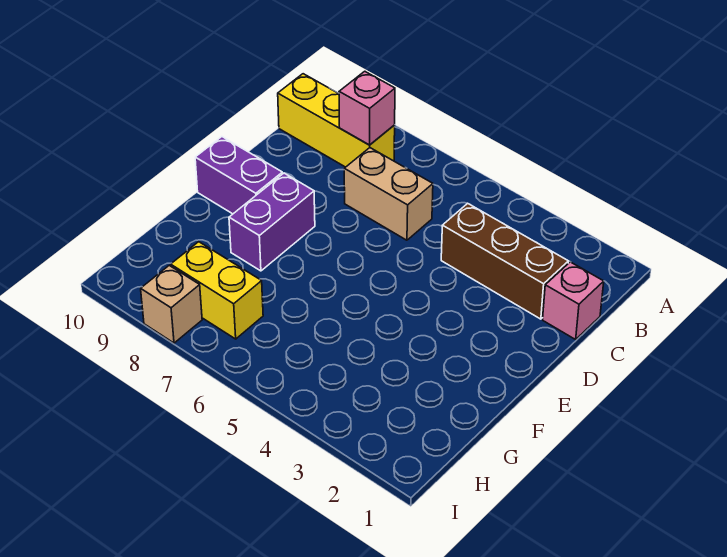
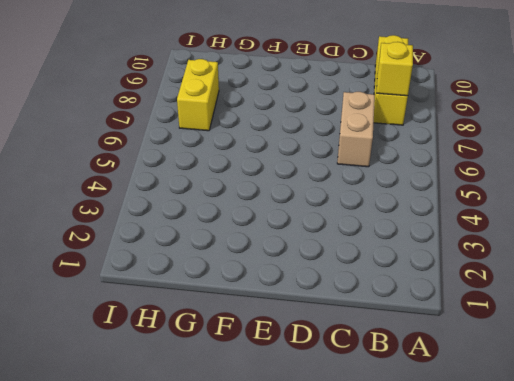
yellow brick B8 level 2 -> pink brick B8 level 2
none -> pink brick C1 level 1
none -> brown brick C2:C4 level 1

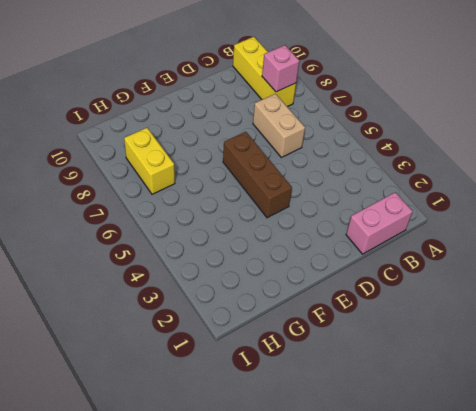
pink brick B1:C1 level 1 -> pink brick C1 level 1
brown brick E4:E6 level 1 -> brown brick C2:C4 level 1
none -> purple brick E8:F8 level 1
none -> purple brick E9:E10 level 1

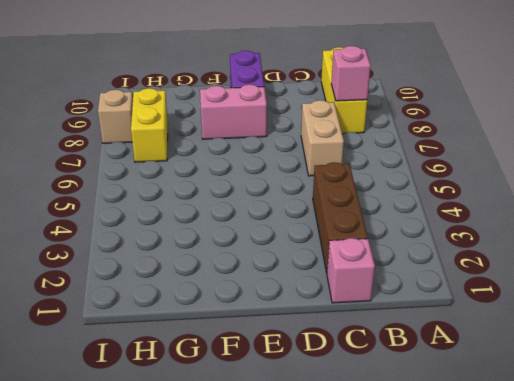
pink brick E8:F8 level 1 -> purple brick E8:F8 level 1

